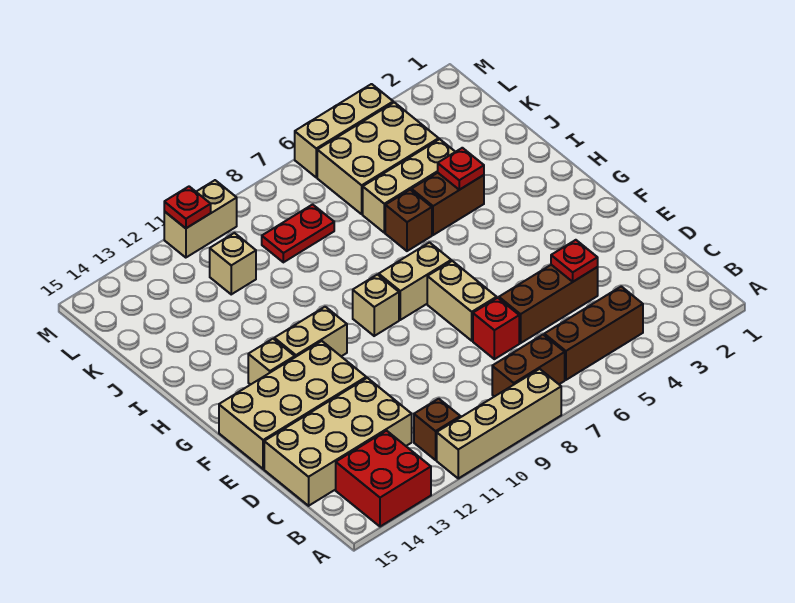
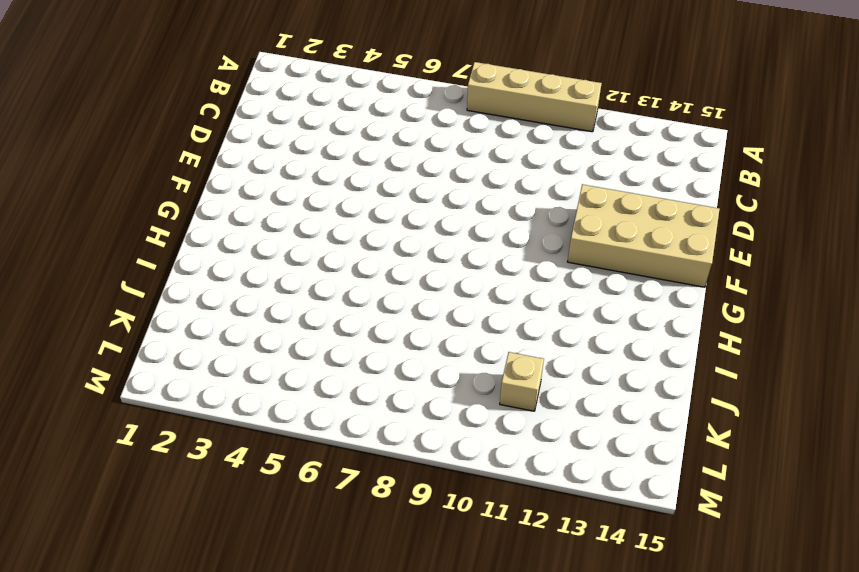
none -> red brick A13:B14 level 1
none -> brown brick B4:B6 level 1
none -> brown brick B7:B8 level 1

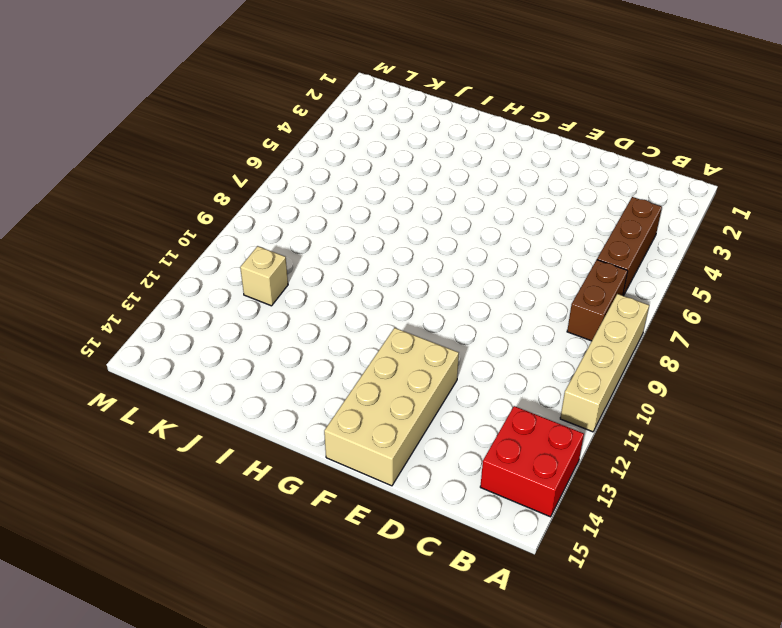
none -> brown brick B11 level 1
none -> tan brick C12:D15 level 1
none -> brown brick D4:D6 level 1

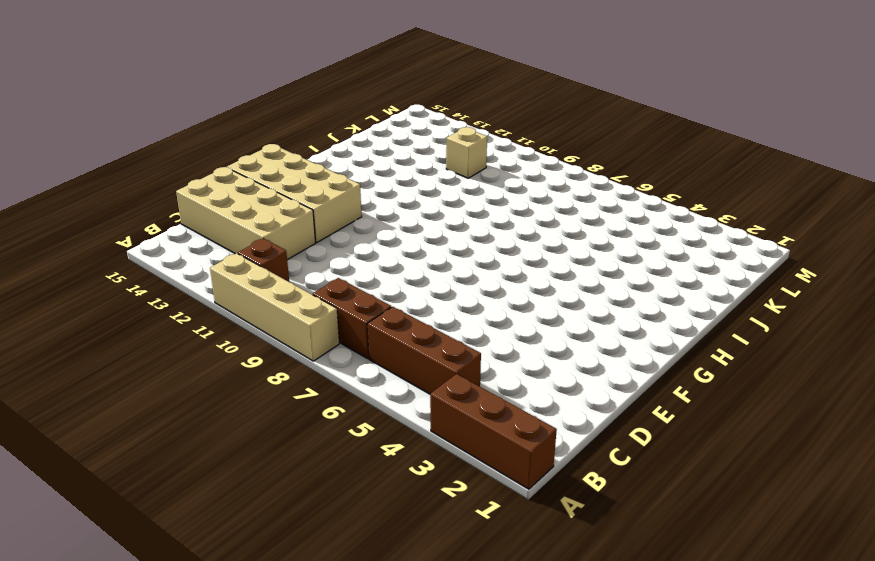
brown brick A1:A3 level 1 -> brown brick D4:D6 level 1
none -> red brick A13:B14 level 1
none -> red brick D7 level 1
none -> tan brick E7:F7 level 1

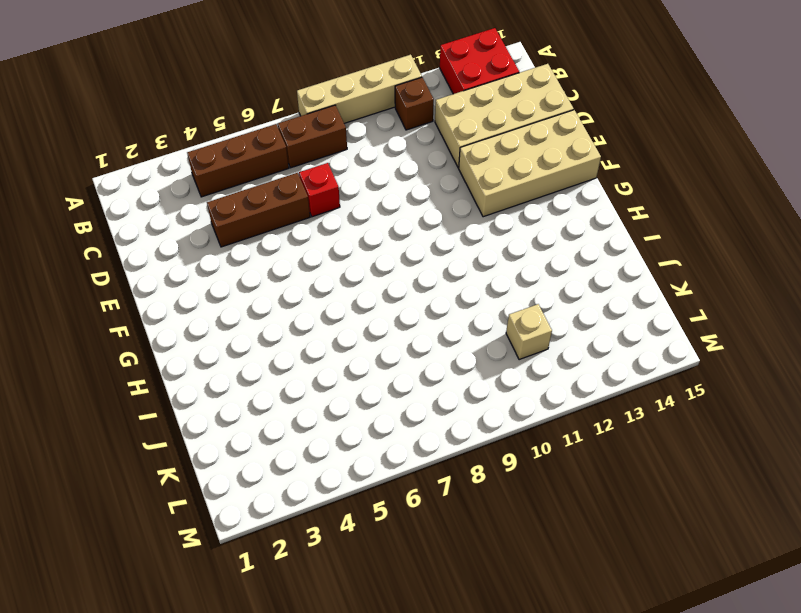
none -> tan brick E7:F7 level 1
none -> tan brick G7:G8 level 1
none -> tan brick G9 level 1

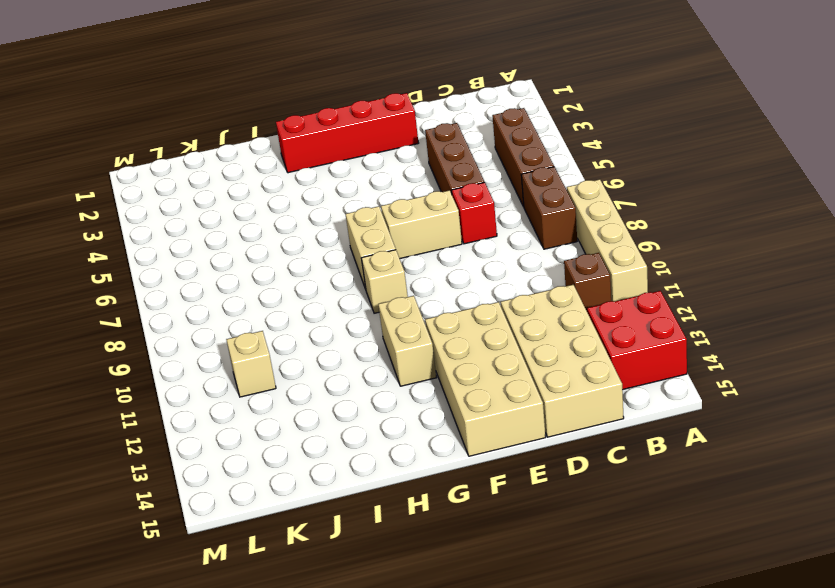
red brick E2:H2 level 1 -> none
none -> tan brick G13 level 1
none -> brown brick I4:I5 level 1
none -> brown brick I6 level 1

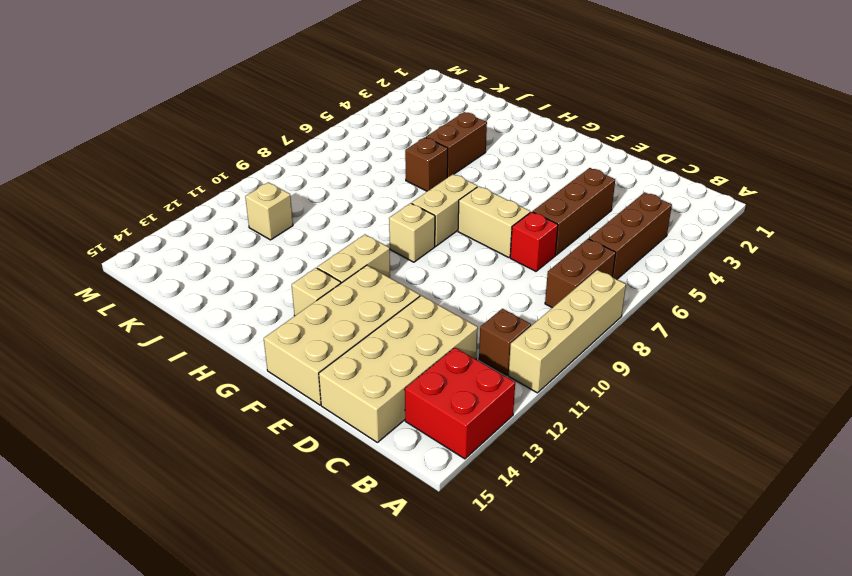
none -> tan brick J4:J6 level 1
none -> tan brick K4:L6 level 1
none -> red plate K8:K9 level 1

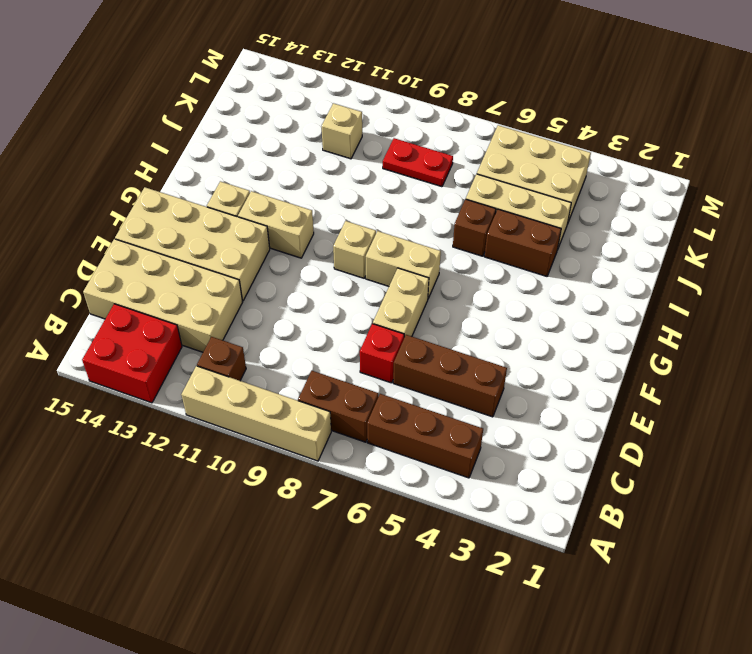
none -> tan brick M4:M6 level 1
none -> tan brick M10:M11 level 1
none -> red plate D4 level 2

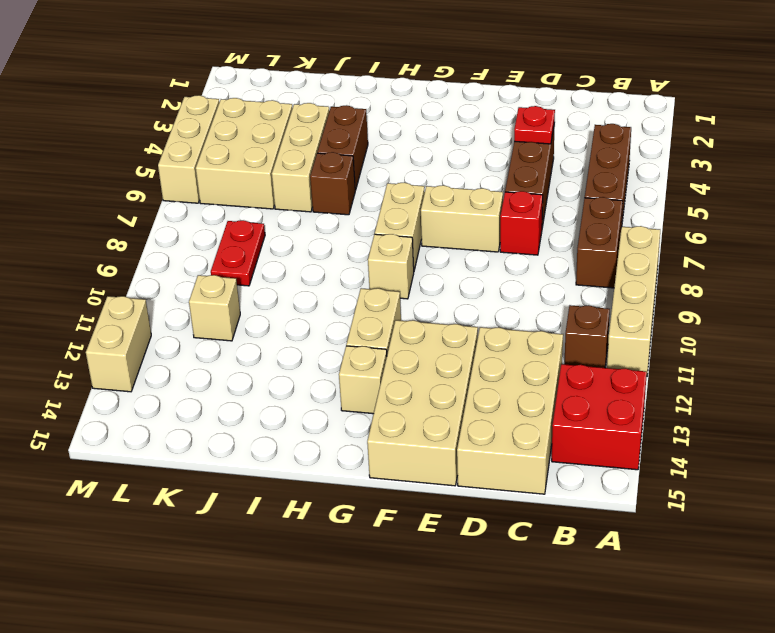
tan brick M12:M13 level 1 -> tan brick M10:M11 level 1
none -> red plate I4 level 2
none -> red plate M11 level 2

